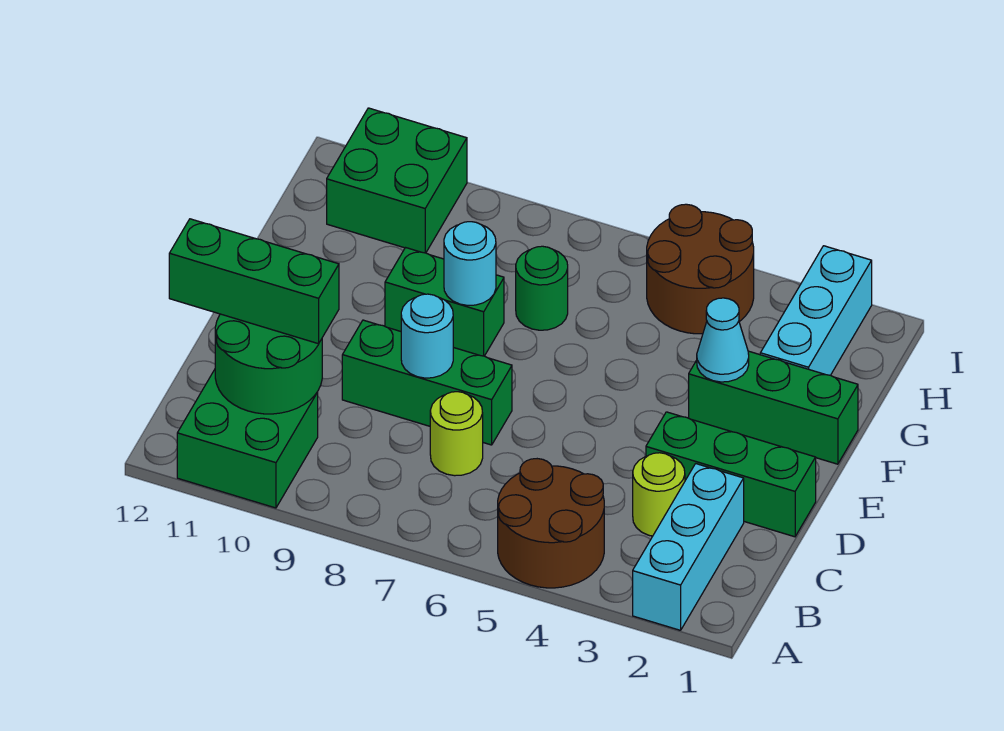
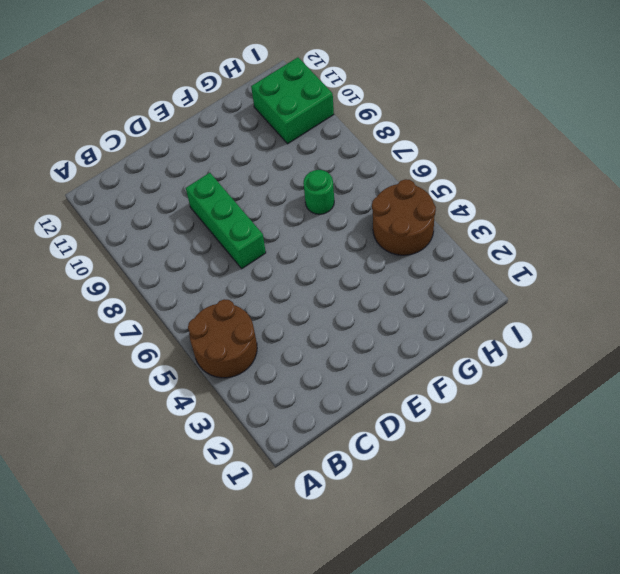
none -> cyan brick A2:C2 level 1
none -> green brick A10:B11 level 1
none -> lime round brick C3 level 1

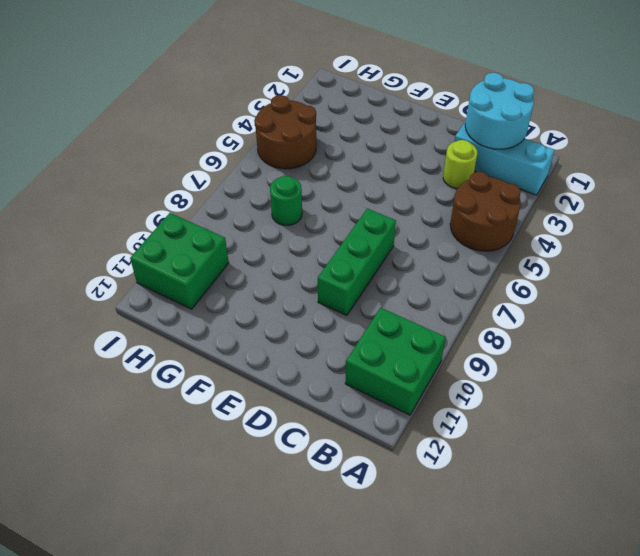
cyan round brick B1:C2 level 2 -> none
none -> lime round brick C7 level 1
none -> green brick D1:D3 level 1
none -> green brick F1:F3 level 1

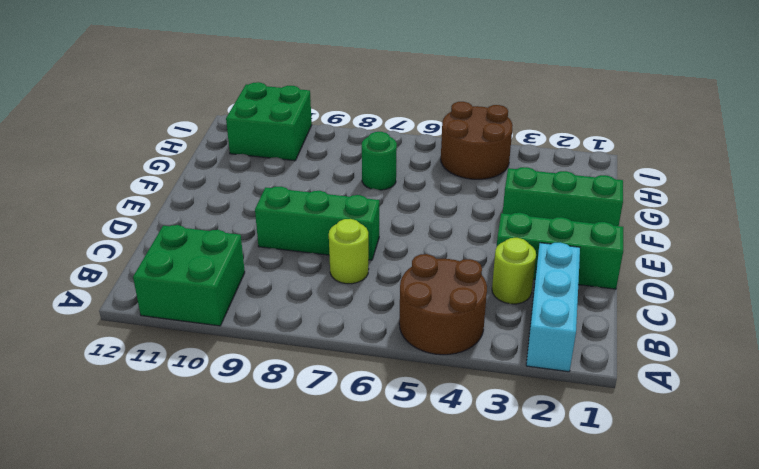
none -> green brick F8:F9 level 1
none -> cyan brick G2:I2 level 1
none -> green round brick B10:C11 level 2

